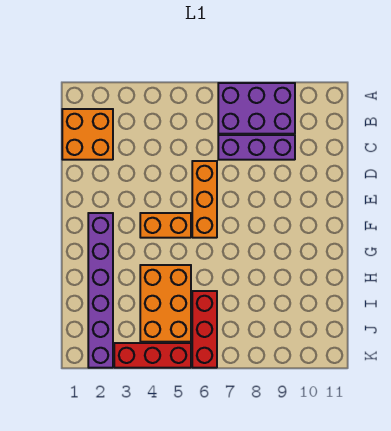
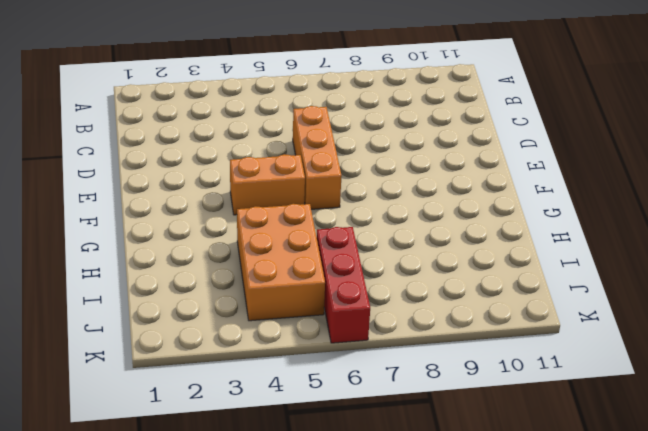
none -> purple brick A7:B9 level 1
none -> orange brick B1:C2 level 1

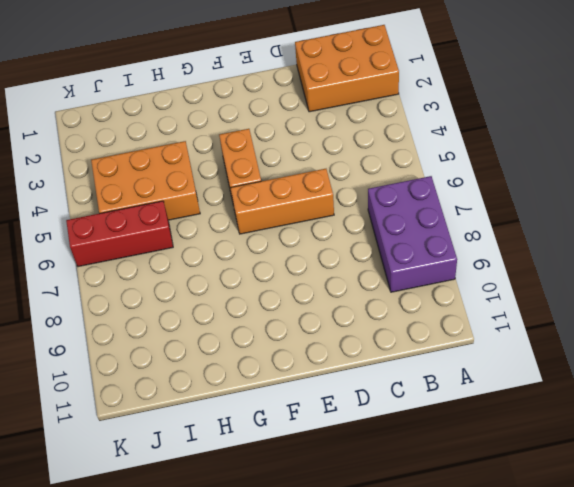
orange brick A1:C2 level 1 -> orange brick B1:C2 level 1
none -> purple brick C7:C9 level 1
none -> purple brick F2:K2 level 1

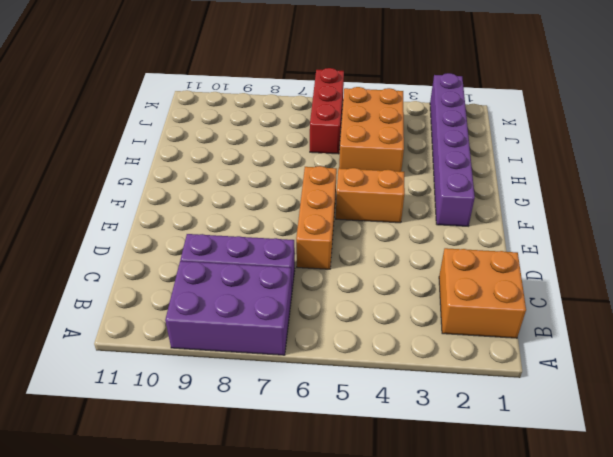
none -> red brick K3:K5 level 1

